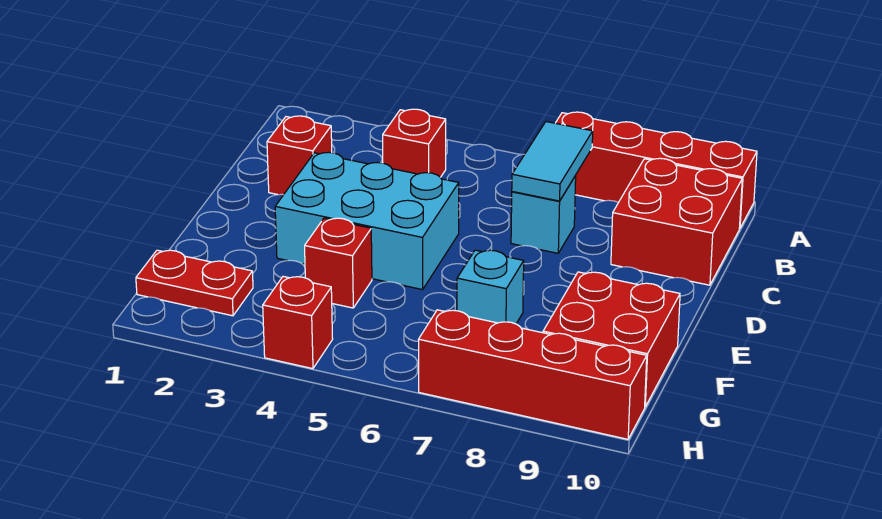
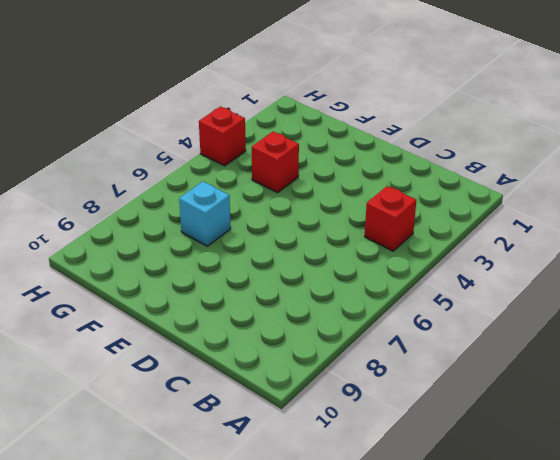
none -> red brick A7:A10 level 1
none -> red brick B9:C10 level 1
none -> red brick C2 level 1

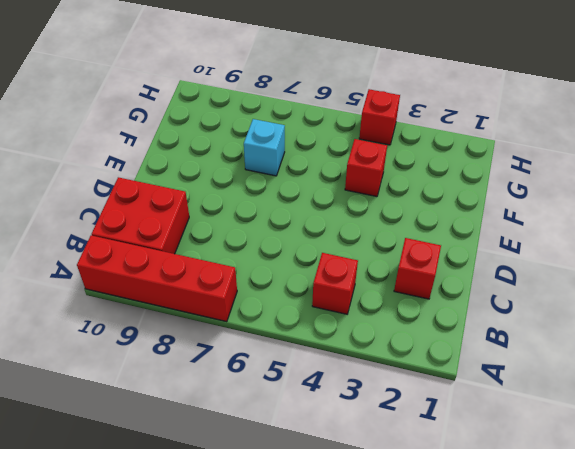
none -> cyan brick C7 level 1
none -> cyan brick D3:E5 level 1
none -> red brick F9:G10 level 1

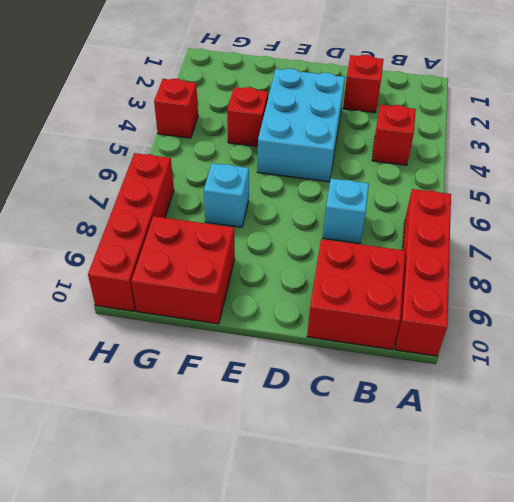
none -> red plate G1:G2 level 1
none -> cyan tile B7:C7 level 2

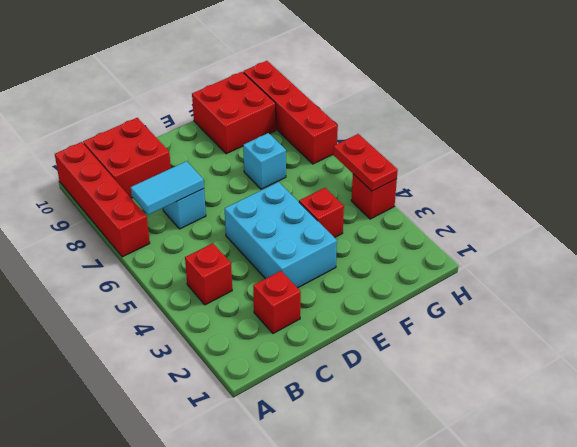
red plate H4:H5 level 2 -> red plate G1:G2 level 1

